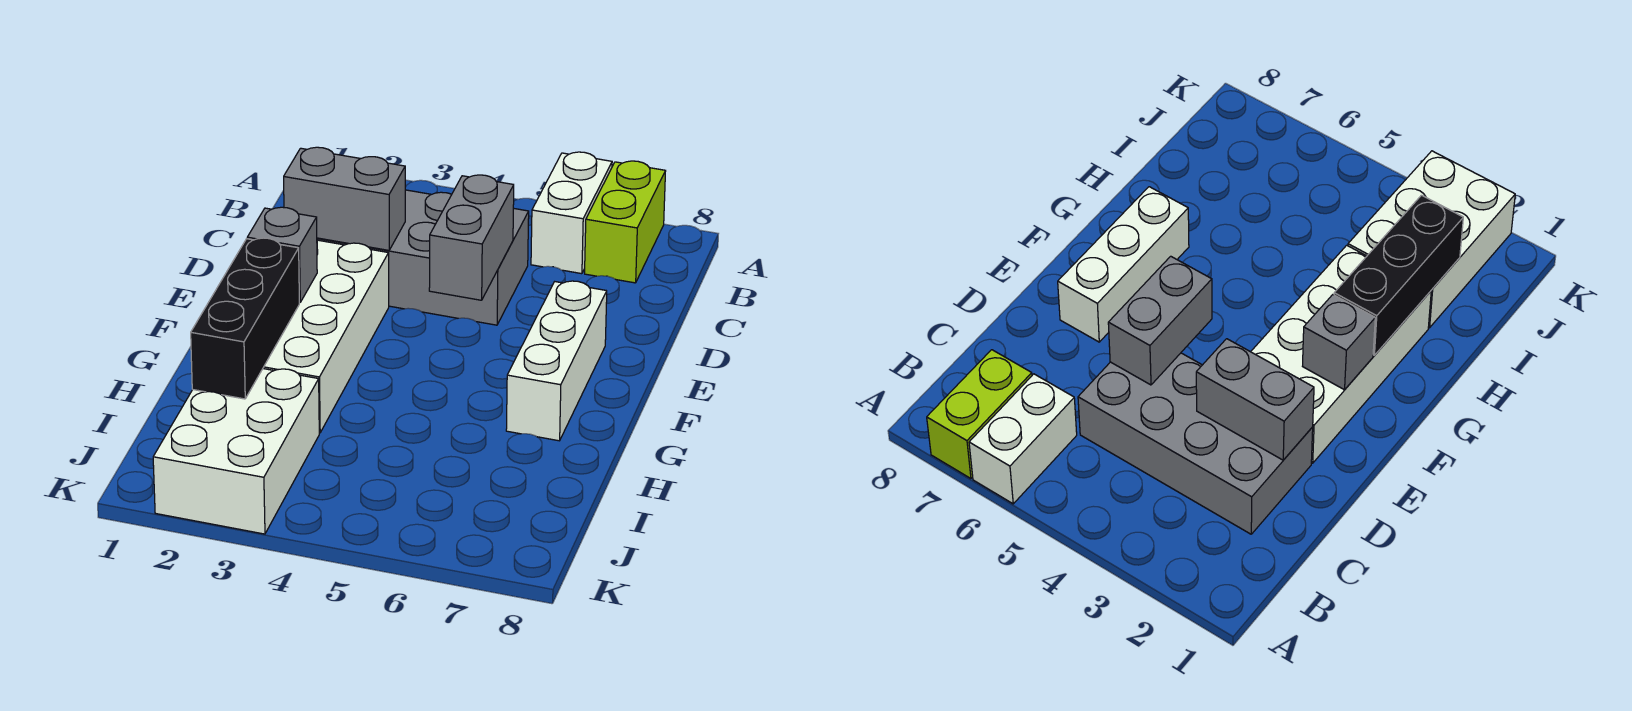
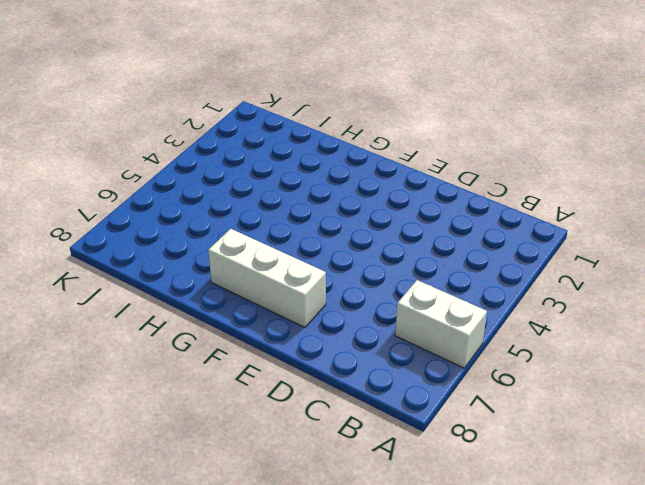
none -> lime brick A7:B7 level 1
none -> grey brick C2:D5 level 1

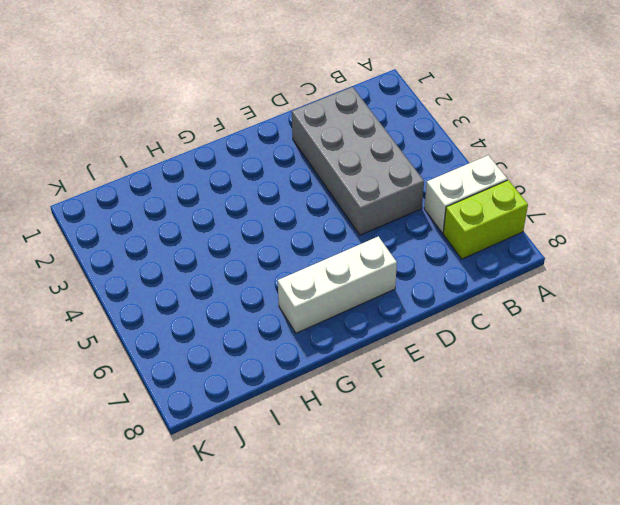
none -> white brick E2:H3 level 1
none -> white brick I2:K3 level 1

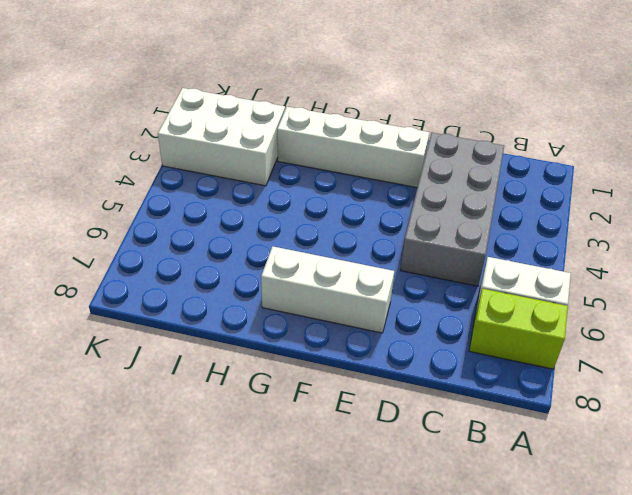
white brick E2:H2 level 1 -> white brick E2:H3 level 1
none -> grey brick D2:D3 level 2
none -> grey brick D5:E5 level 2

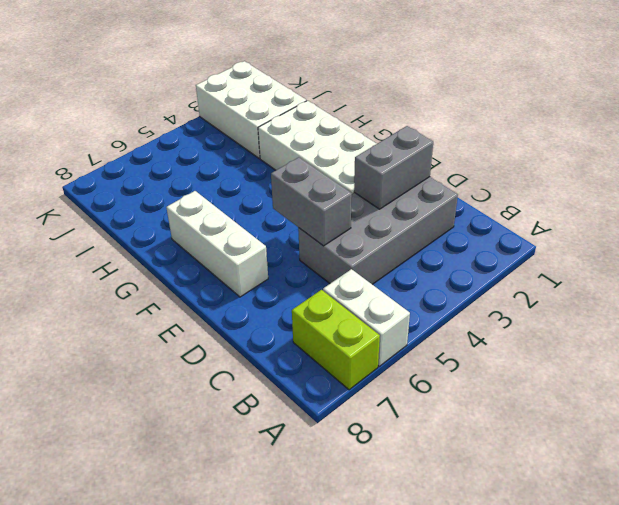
none -> grey brick F2 level 2
none -> black brick G2:I2 level 2

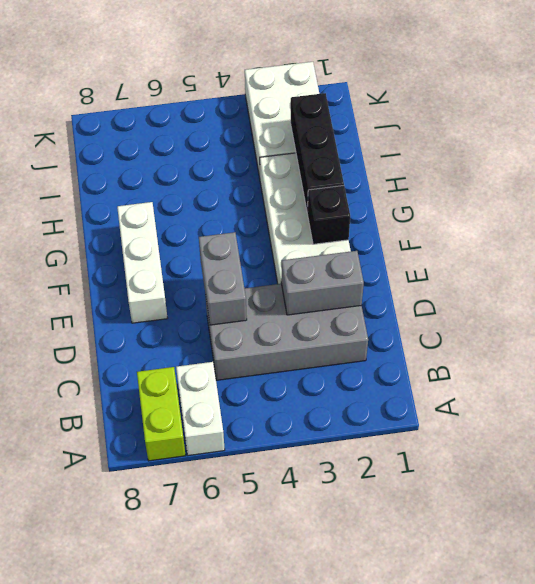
black brick F2 level 2 -> grey brick F2 level 2

